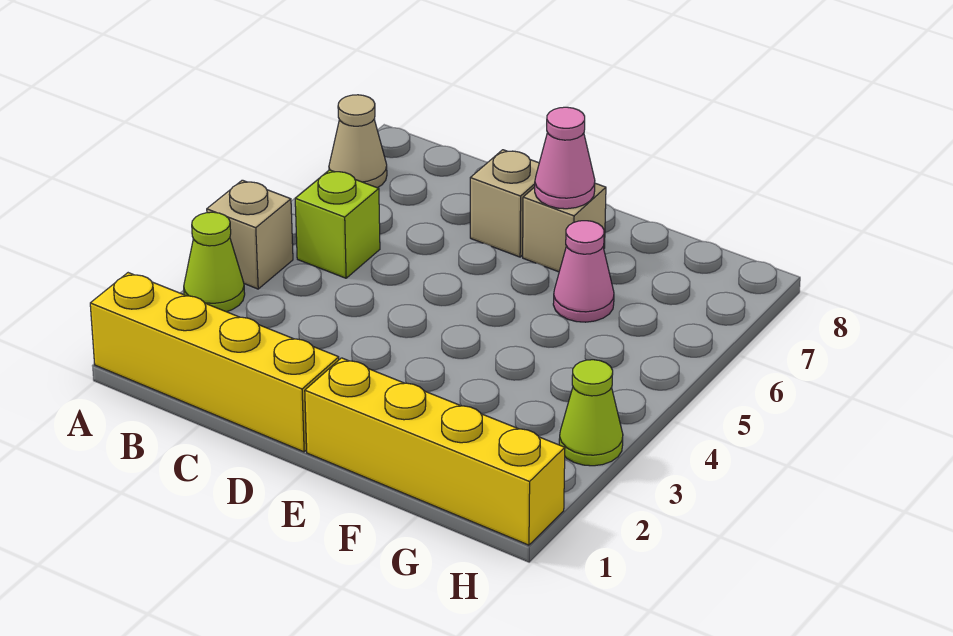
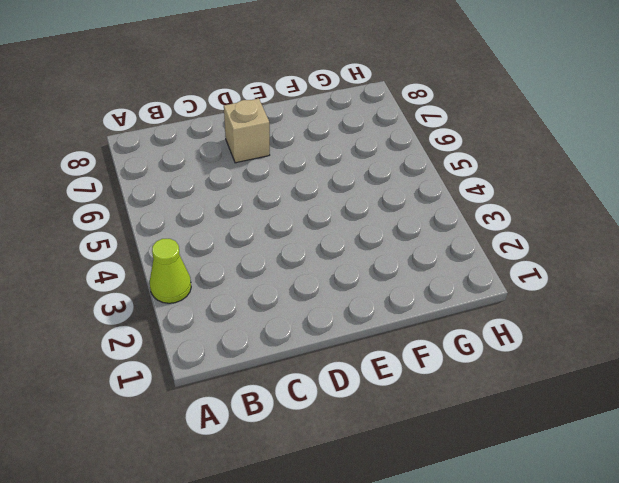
none -> yellow brick A1:D1 level 1
none -> tan brick A4 level 1

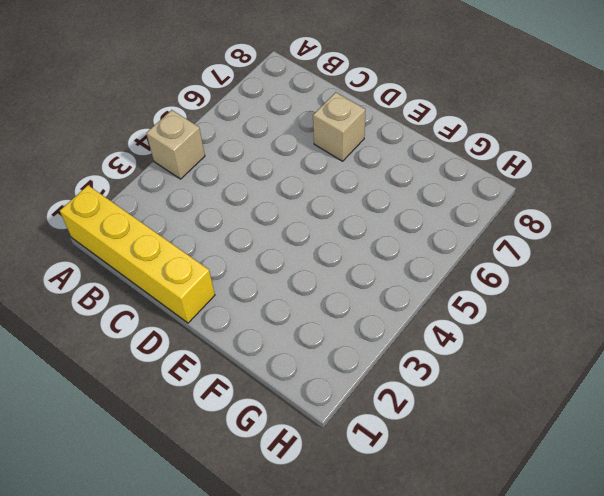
none -> lime cone A3 level 1
none -> tan cone A7 level 1

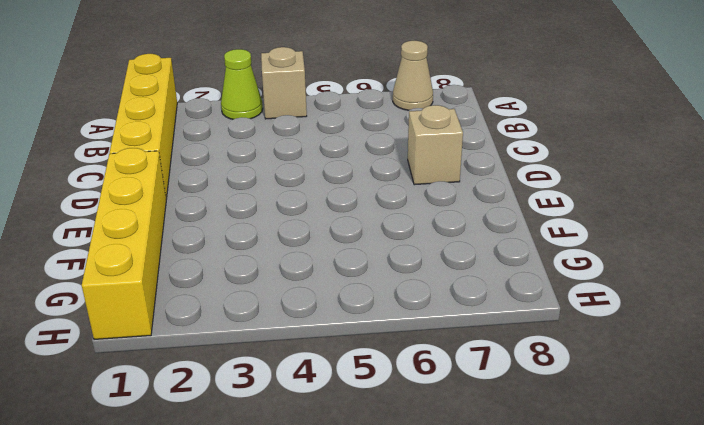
none -> lime brick B5 level 1
none -> tan brick E7 level 1

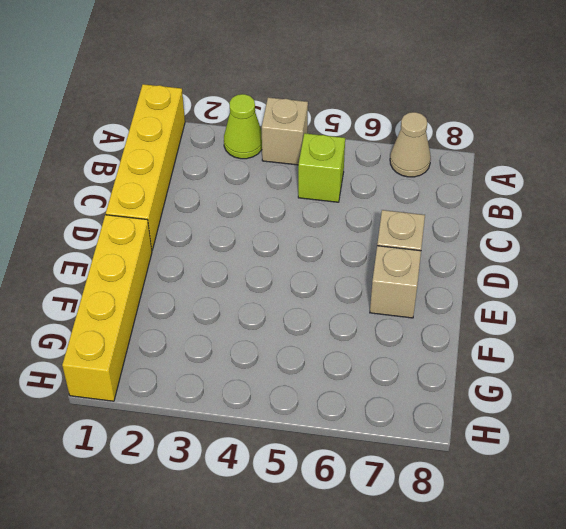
none -> pink cone F6 level 1
none -> lime cone H3 level 1

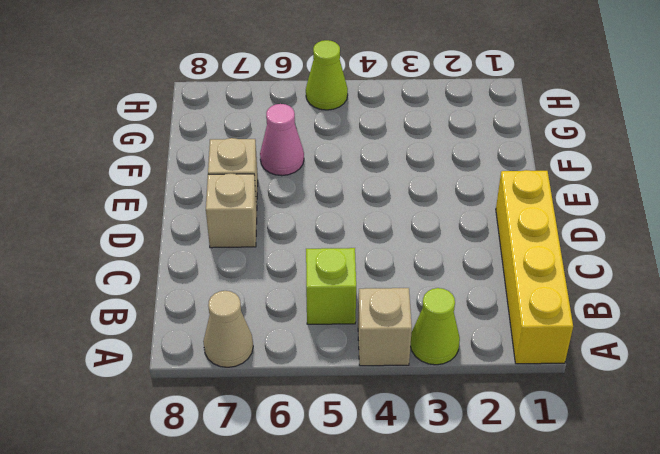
lime cone H5 level 1 -> lime cone H3 level 1
none -> yellow brick E1:H1 level 1
none -> pink cone E7 level 2

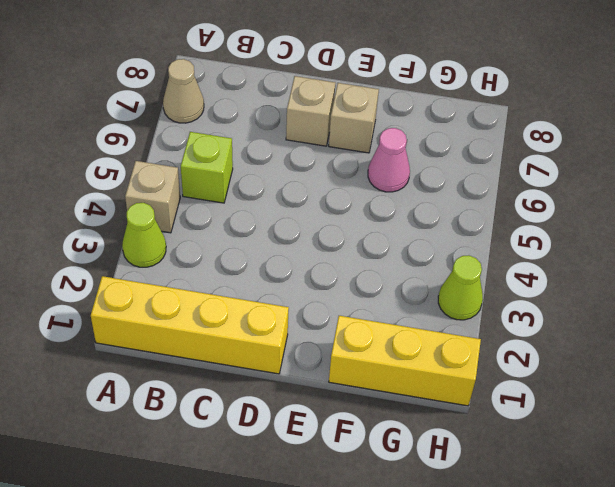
yellow brick F1:H1 level 1 -> yellow brick E1:H1 level 1
none -> pink cone E7 level 2

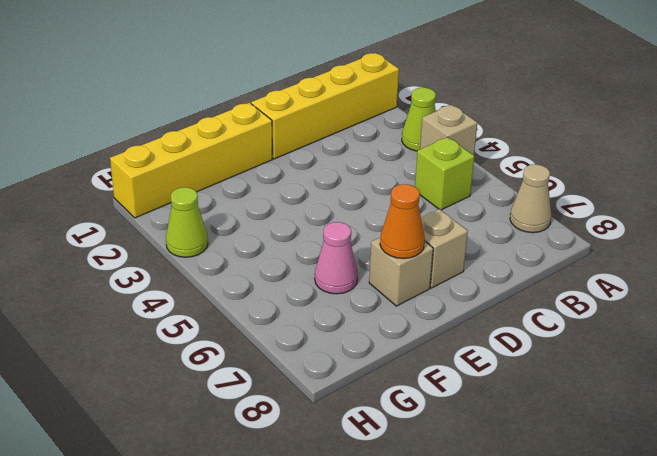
orange cone E7 level 2 -> pink cone E7 level 2

